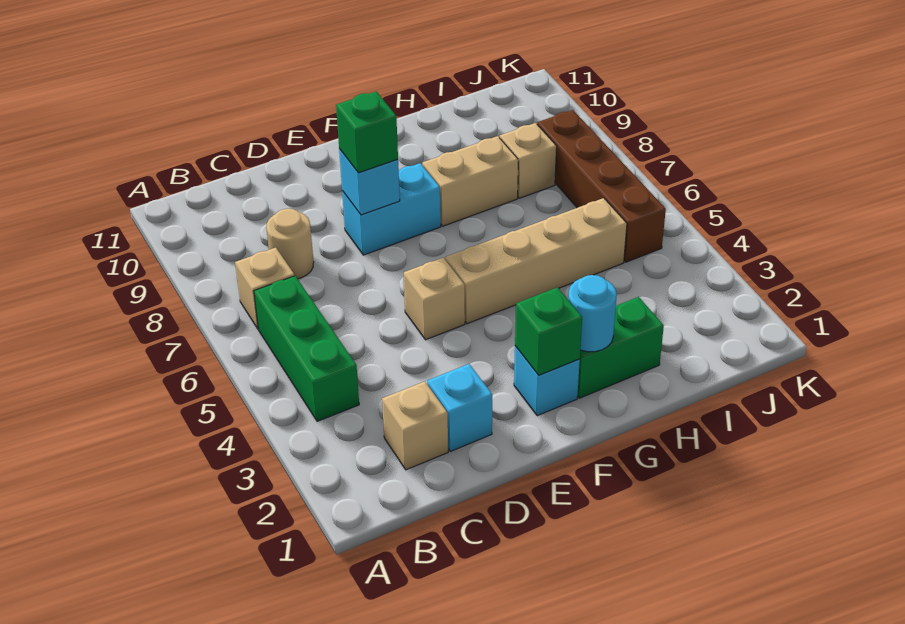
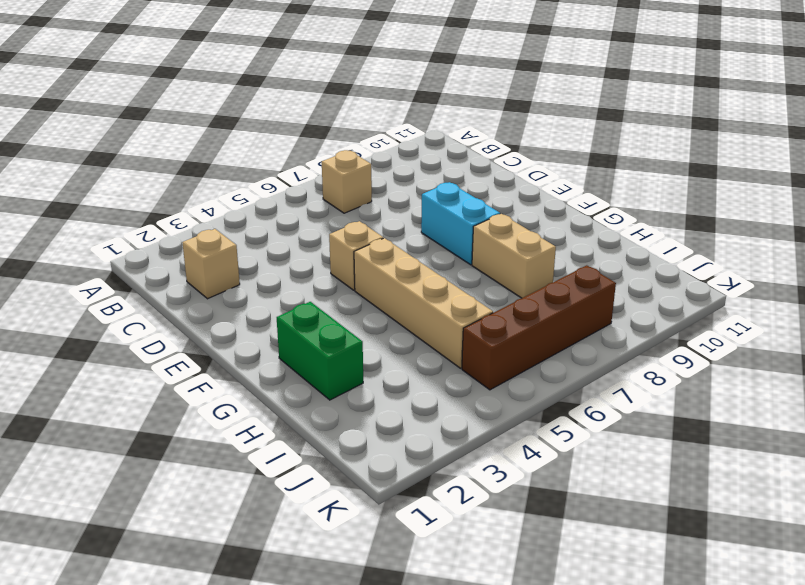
none -> green brick B4:B6 level 1
none -> tan round brick C8 level 1
none -> cyan brick D2 level 1

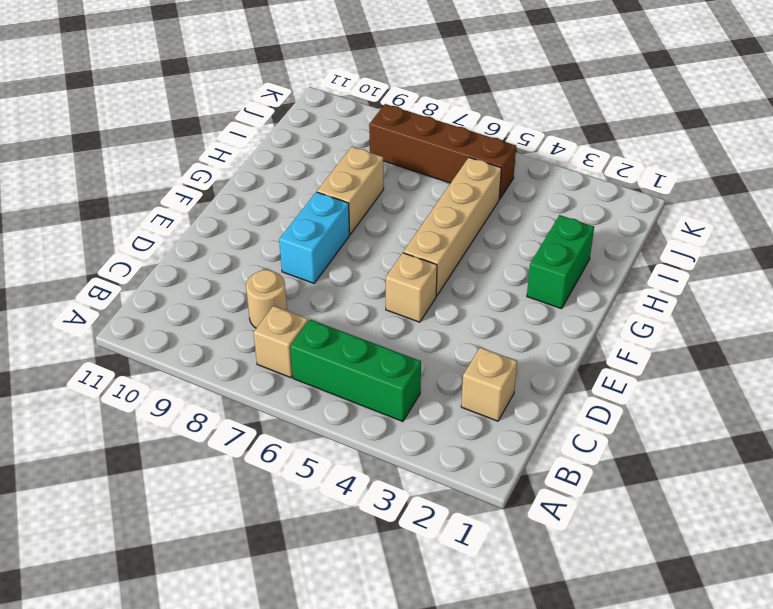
none -> cyan brick D2 level 1
none -> cyan brick F2 level 1
none -> tan brick I8 level 1

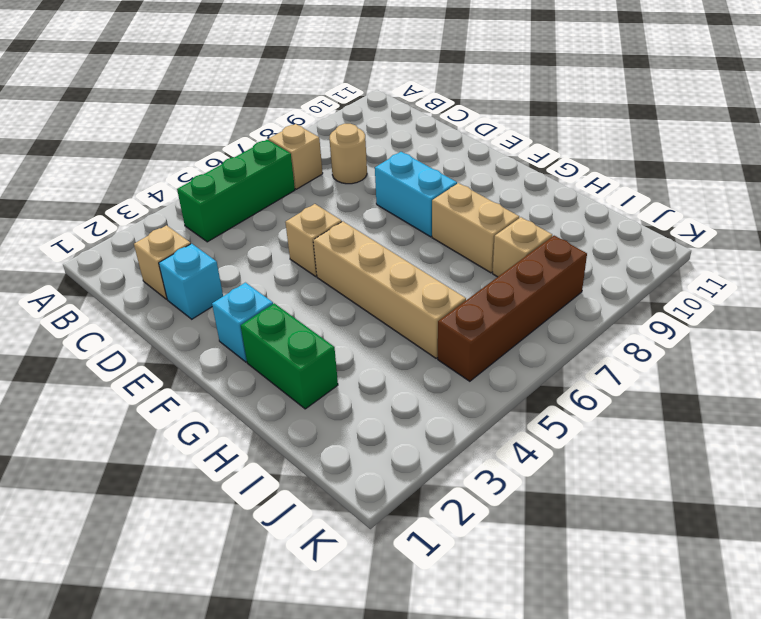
none -> cyan brick E8 level 2
none -> green brick F2 level 2
none -> cyan round brick G2 level 2

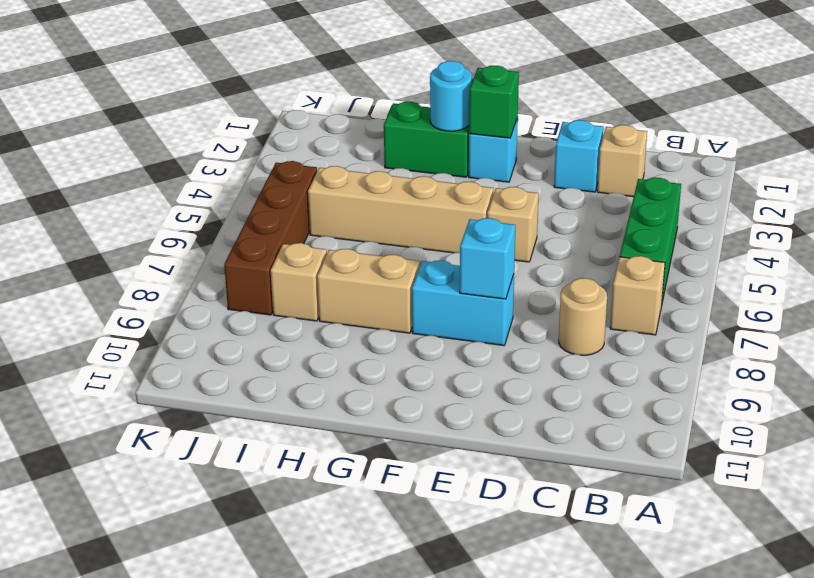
none -> green brick E8 level 3

